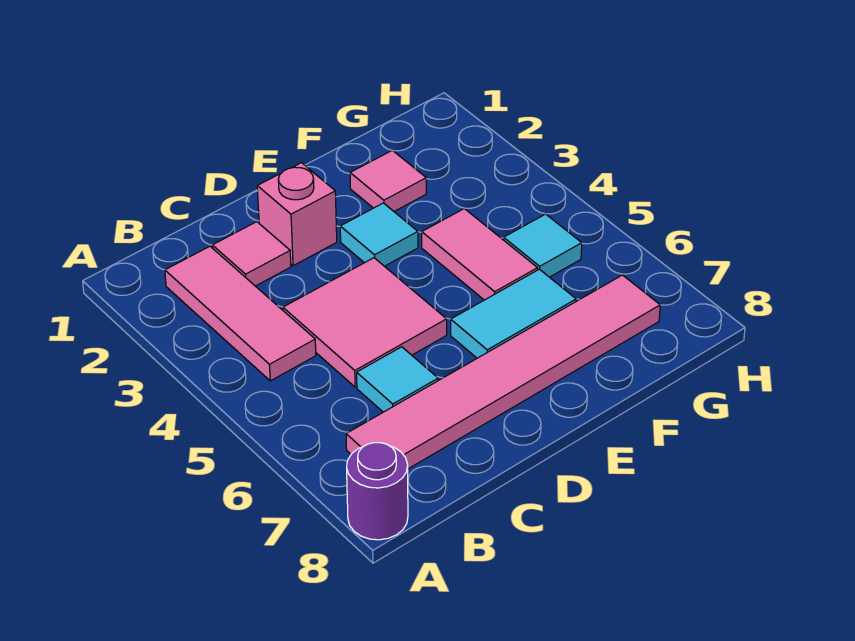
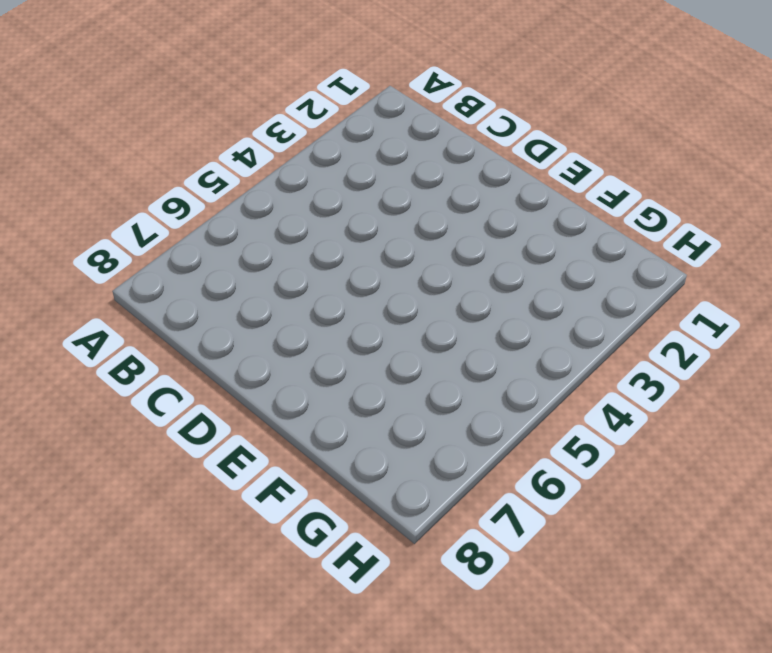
none -> purple round brick A8 level 1
none -> pink tile B2:B4 level 1
none -> pink tile B7:G7 level 1

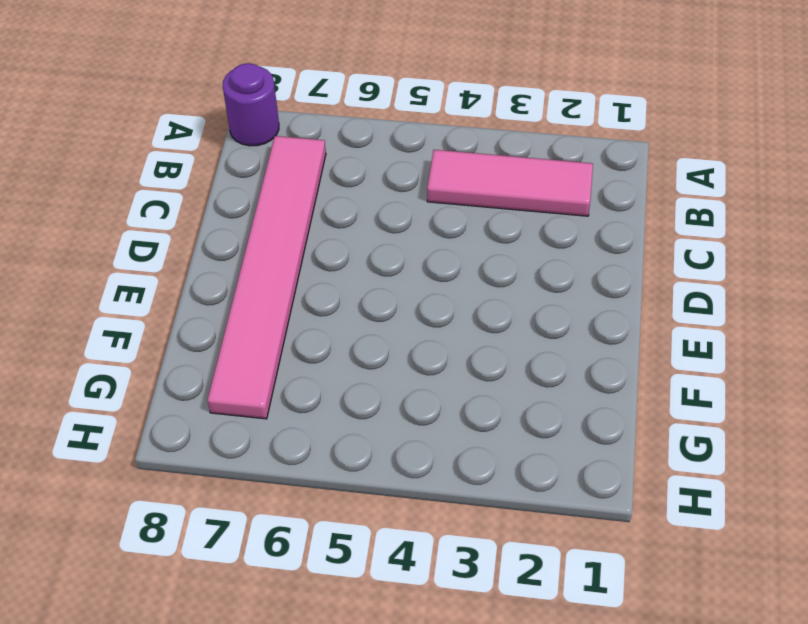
none -> pink tile C2 level 1
none -> pink tile C4:D5 level 1
none -> cyan tile C6 level 1

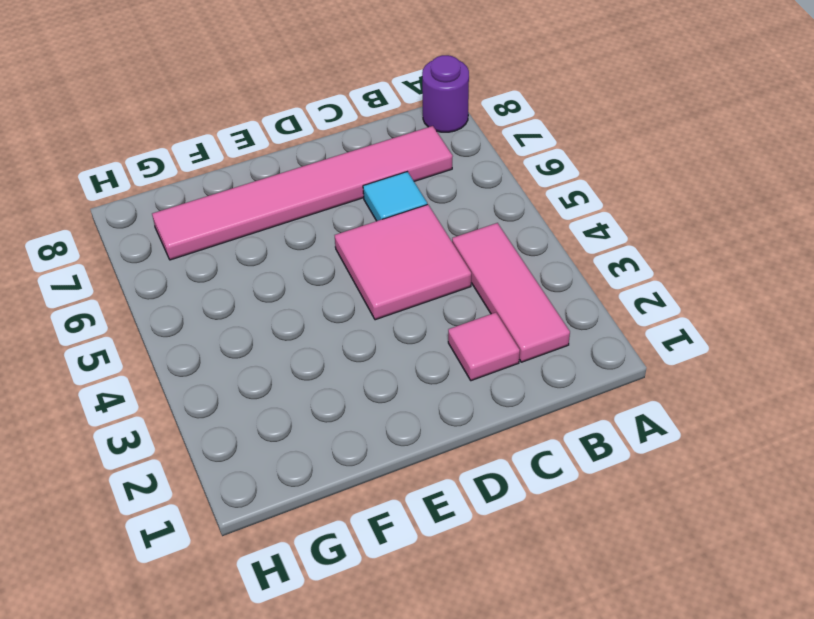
none -> pink brick D2 level 1
none -> cyan tile E3 level 1
none -> cyan tile E6:F6 level 1

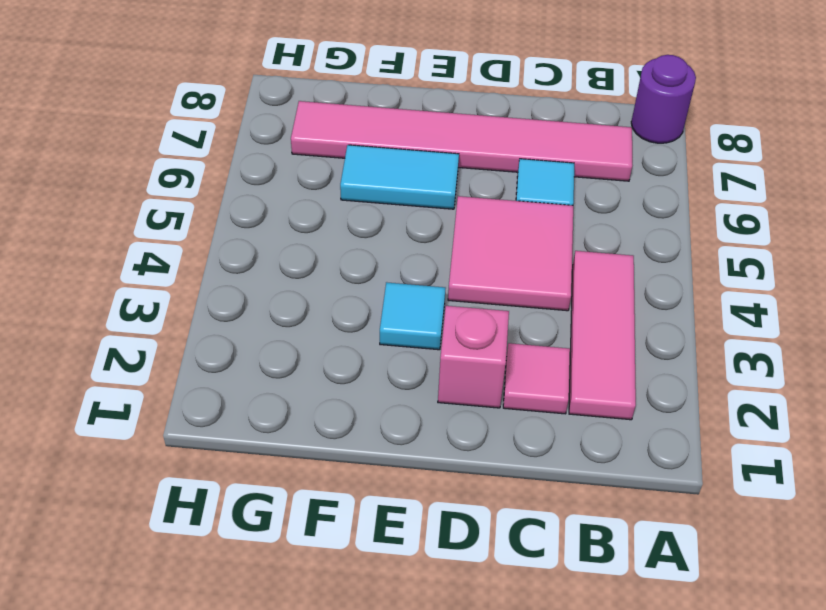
none -> pink tile F2 level 1
none -> pink tile F4:F5 level 1
none -> cyan tile G5 level 1

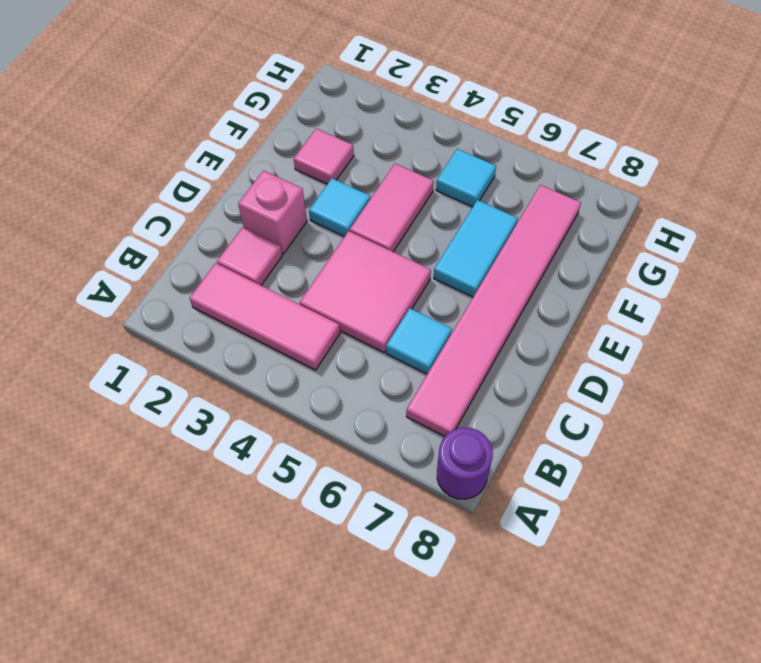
pink tile E4:F4 level 1 -> pink tile F4:F5 level 1

